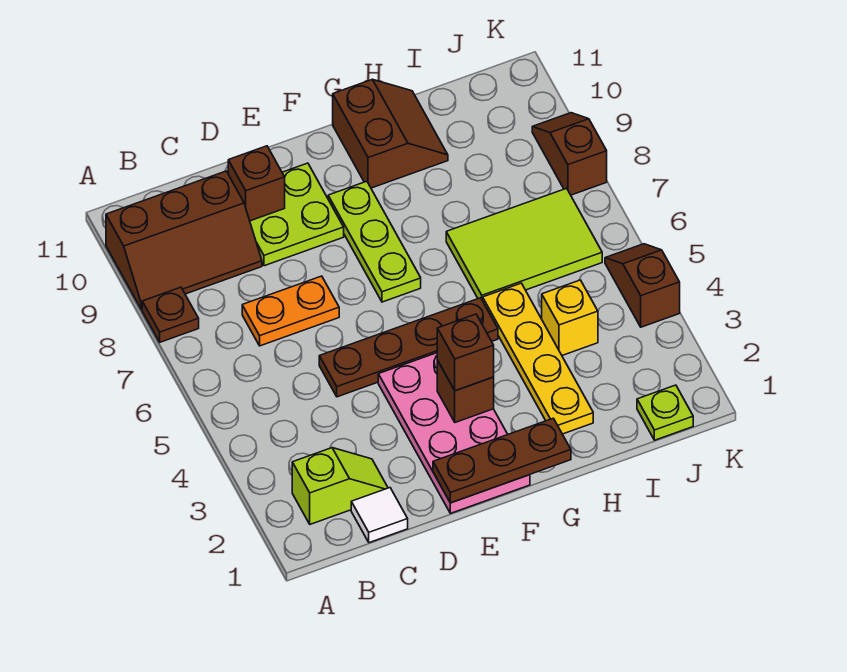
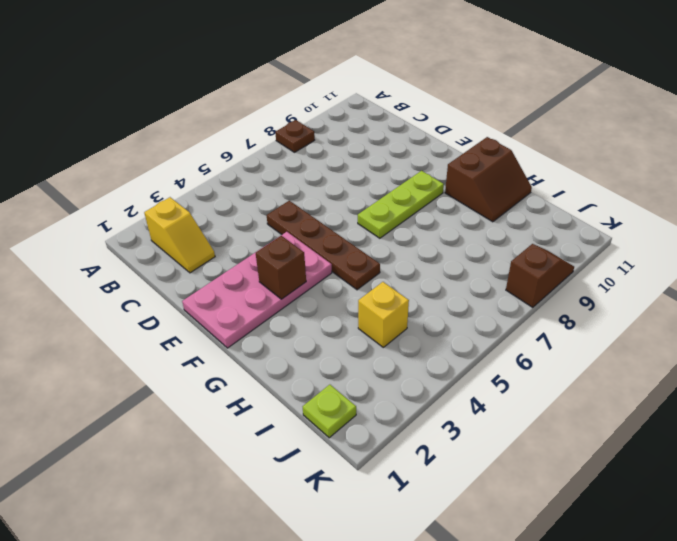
yellow slope B2:C2 level 1 top B -> lime slope B2:C2 level 1 top B
none -> brown slope A9:C10 level 1 top 10
none -> white tile C1 level 1
none -> orange plate C7:D7 level 1

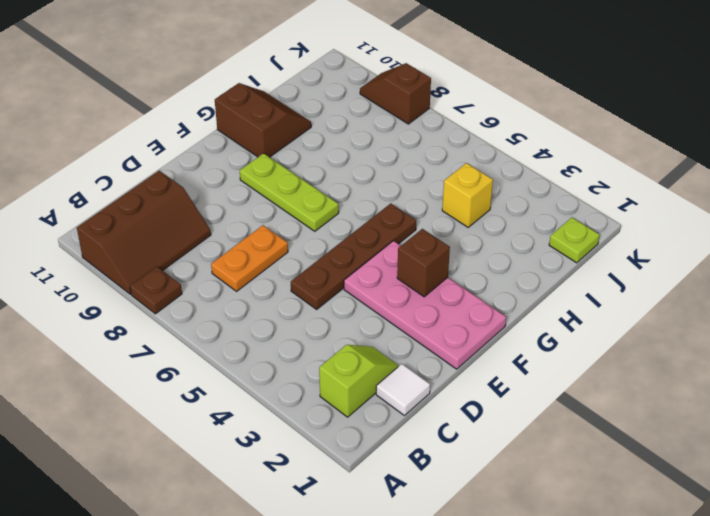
none -> lime plate D9:E10 level 1
none -> yellow plate H2:H5 level 1
none -> lime tile H6:J7 level 1

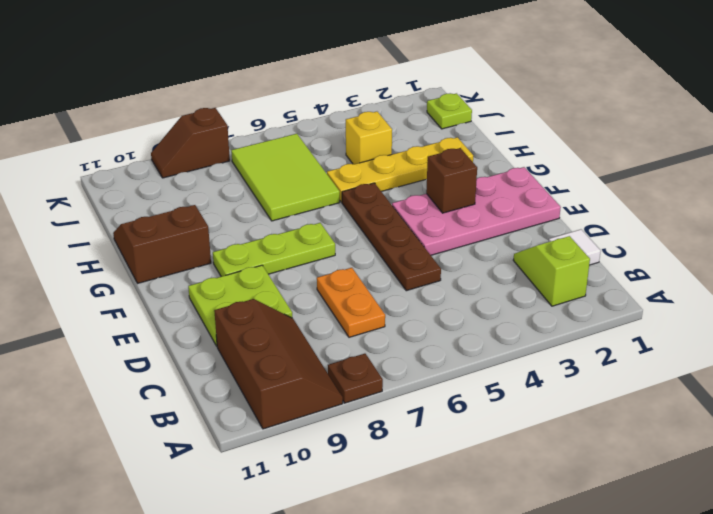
none -> brown slope K4:K5 level 1 top 4
none -> brown brick D10 level 2
none -> brown plate E1:G1 level 2

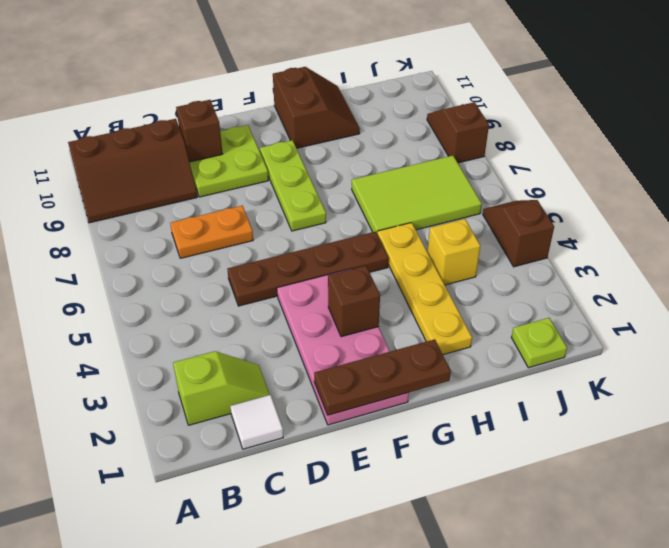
none -> brown plate A8 level 1
none -> brown brick F3 level 3

